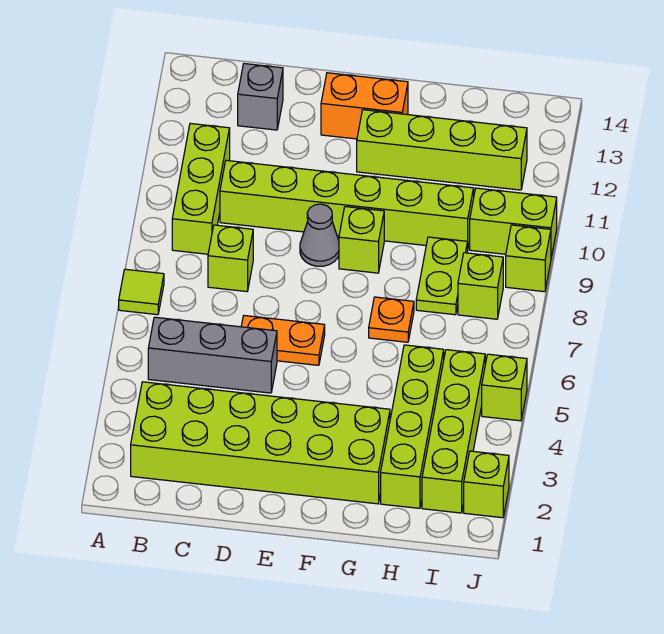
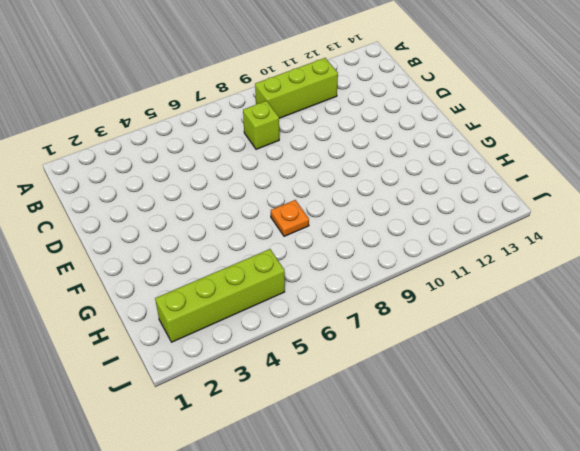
none -> lime tile A7 level 1
none -> lime brick B2:G3 level 1
none -> grey brick B5:D5 level 1

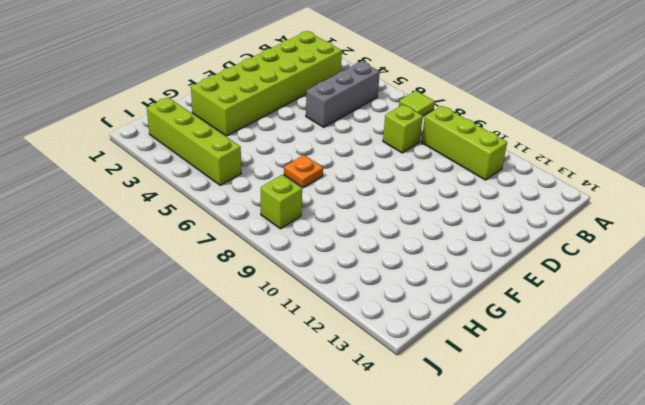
none -> lime brick C10:H10 level 1
none -> grey brick C13 level 1
none -> orange plate D6:E6 level 1

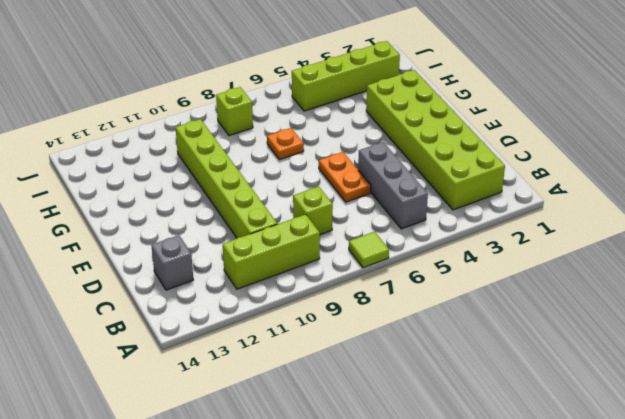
none -> grey cone E9 level 1
none -> orange brick E13:F13 level 1
none -> lime brick F9 level 1

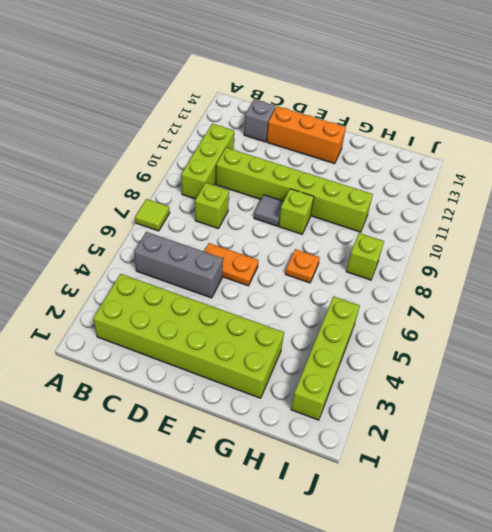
orange brick D13:F13 level 1 -> orange brick E13:F13 level 1
grey tile E9 level 1 -> grey cone E9 level 1
none -> lime brick F12:I12 level 1
none -> lime brick H2:H5 level 1
none -> lime plate H8:H9 level 1

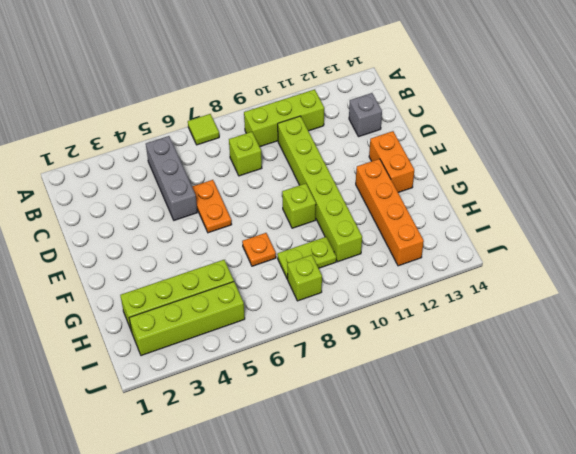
orange brick F12:I12 level 1 -> lime brick F12:I12 level 1
none -> lime brick B2:G3 level 1
none -> grey cone E9 level 1
none -> lime brick I10:J10 level 1

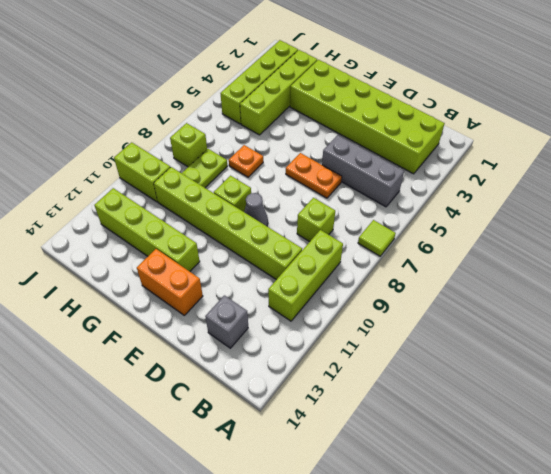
none -> lime brick J2 level 1
none -> lime brick J5 level 1
none -> lime brick J9 level 1

